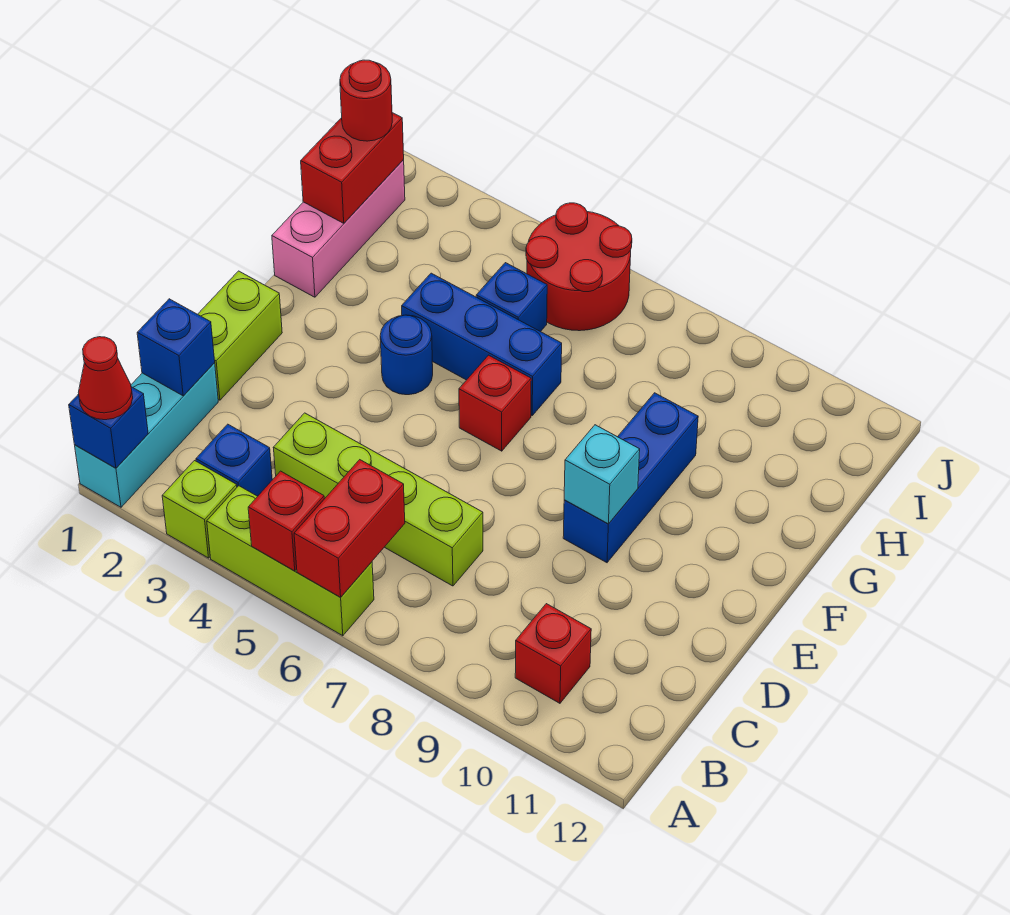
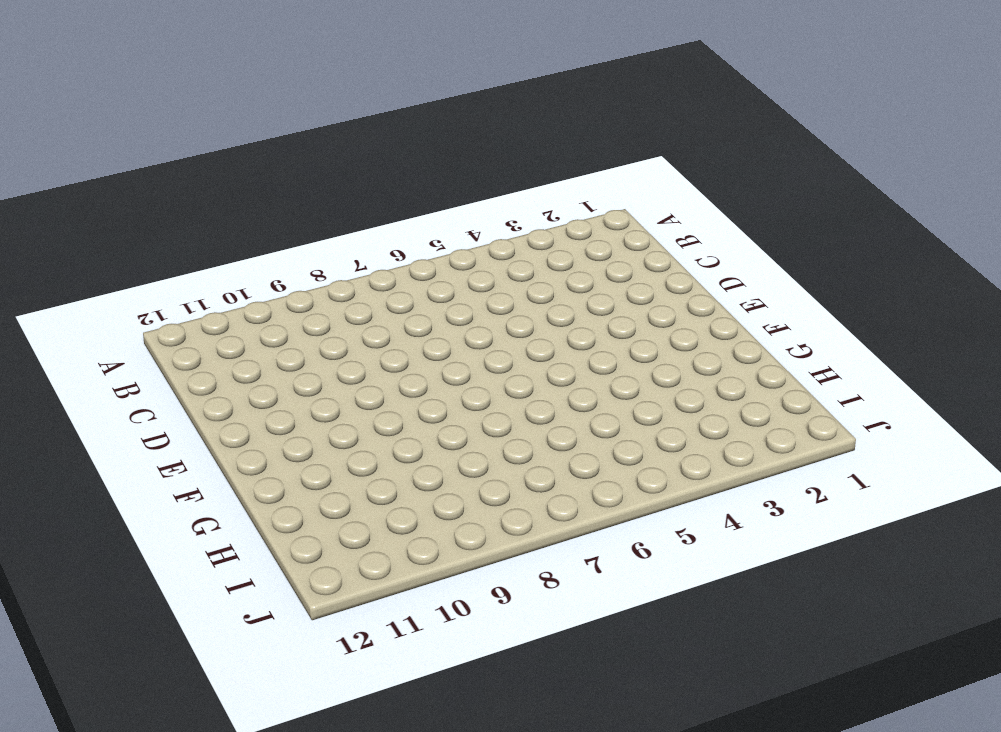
none -> cyan brick A1:C1 level 1
none -> lime brick A3 level 1
none -> lime brick A4:A6 level 1

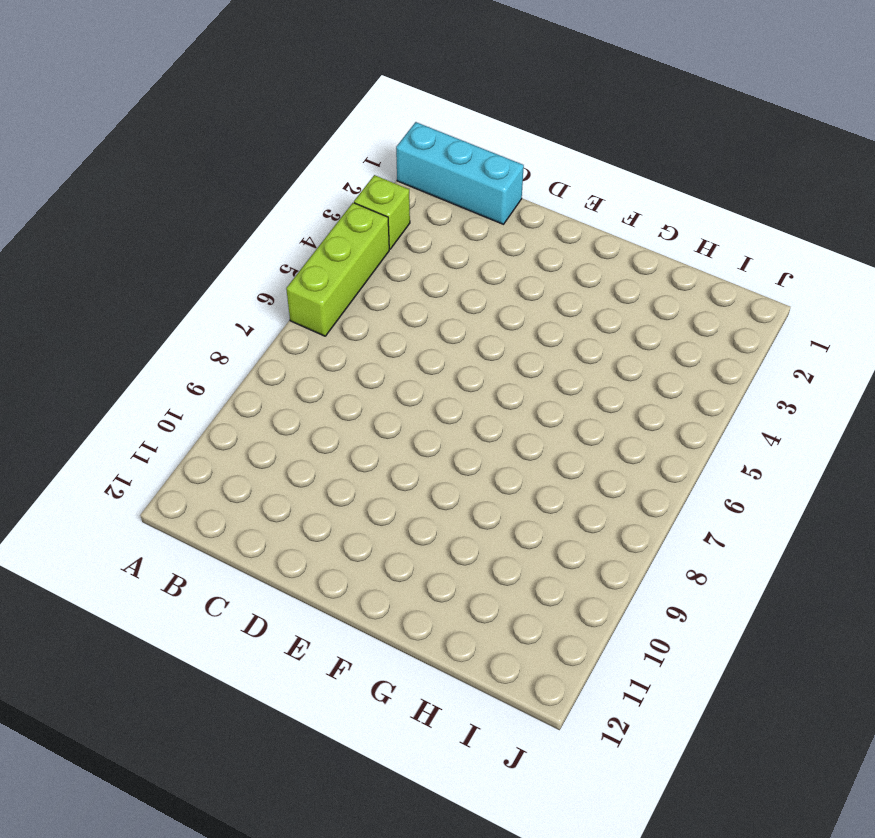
none -> blue brick B3 level 1
none -> red brick B10 level 1
none -> lime brick C4:C7 level 1

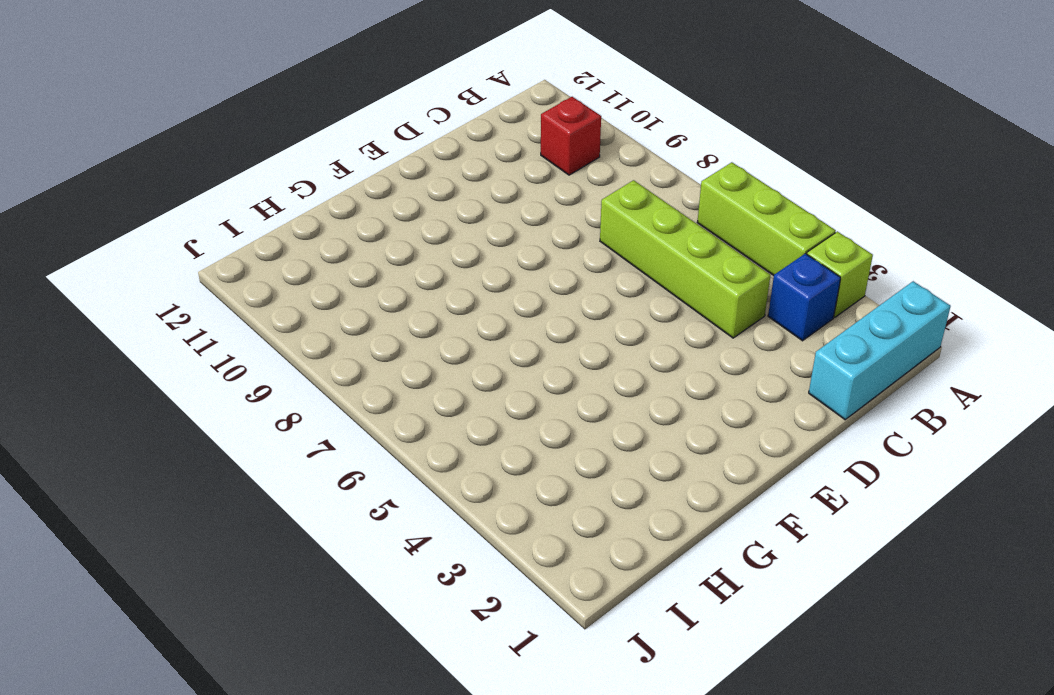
none -> lime brick D1:E1 level 1
none -> blue brick E9:G9 level 1
none -> blue round brick F4 level 1

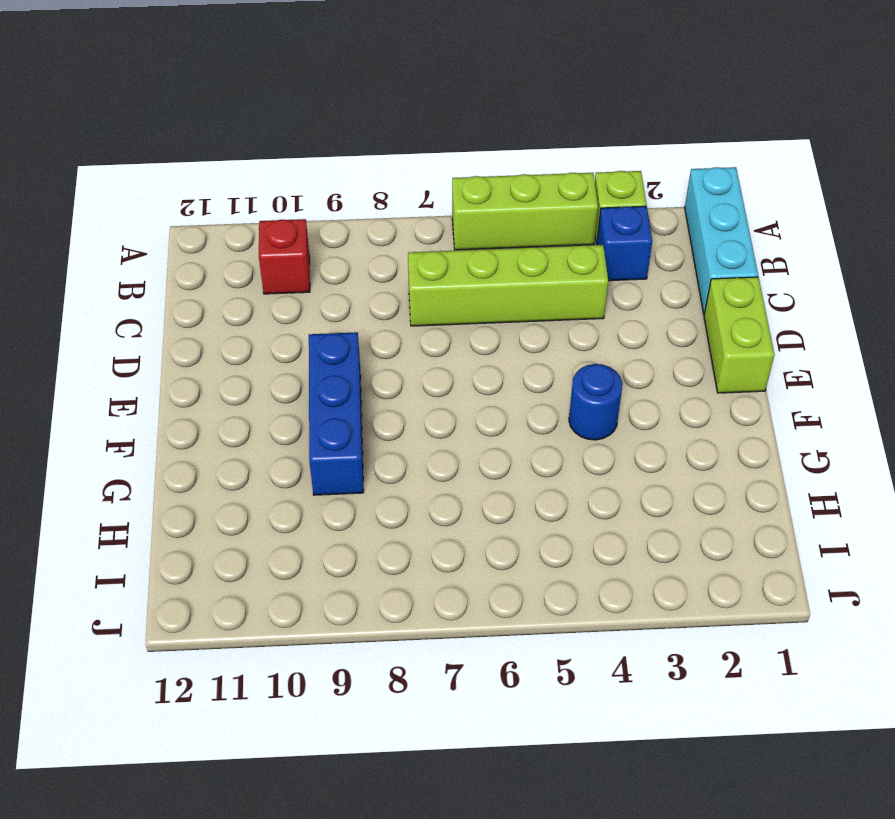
none -> red brick F6 level 1
none -> pink brick G1:I1 level 1
none -> blue brick G4:G6 level 1

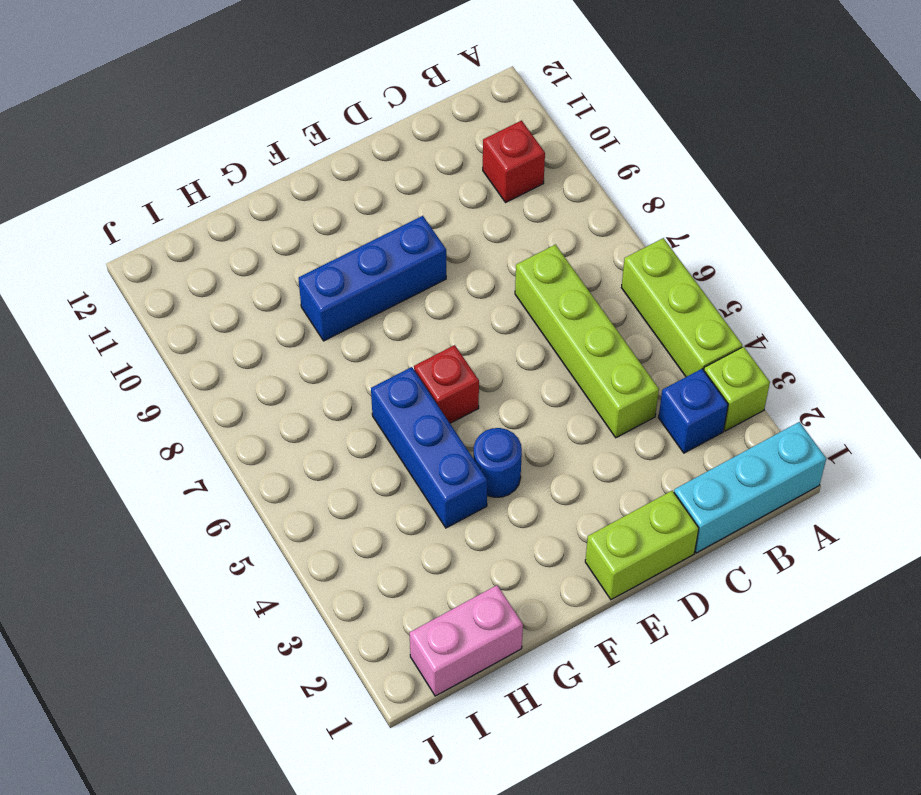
pink brick H1:I1 level 1 -> pink brick G1:I1 level 1
none -> blue brick H5 level 1
none -> red round brick I5:J6 level 1
none -> blue brick A1 level 2

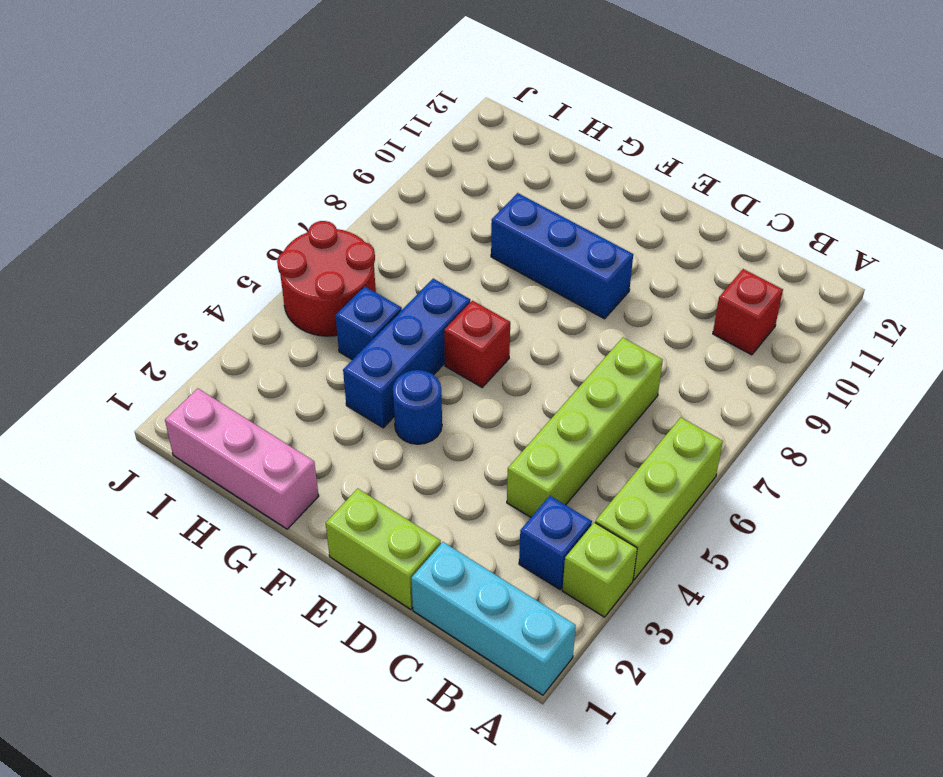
none -> blue brick A1 level 2
none -> red brick A5 level 2
none -> red brick A6:B6 level 2

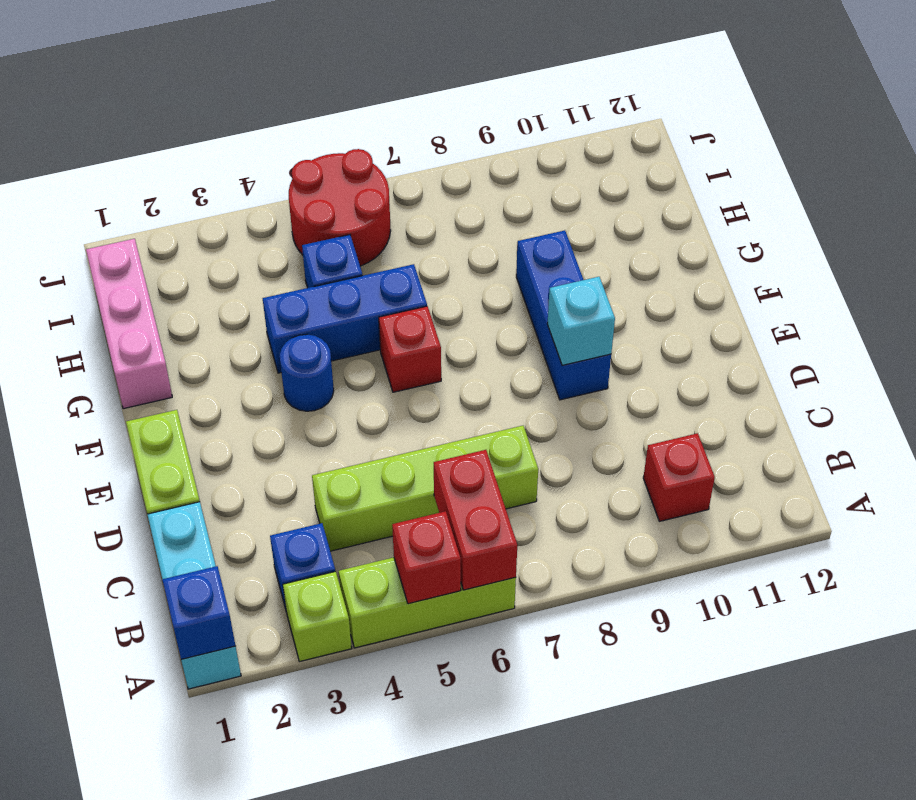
none -> blue brick C1 level 2
none -> red brick H1:I1 level 2
none -> red cone A1 level 3

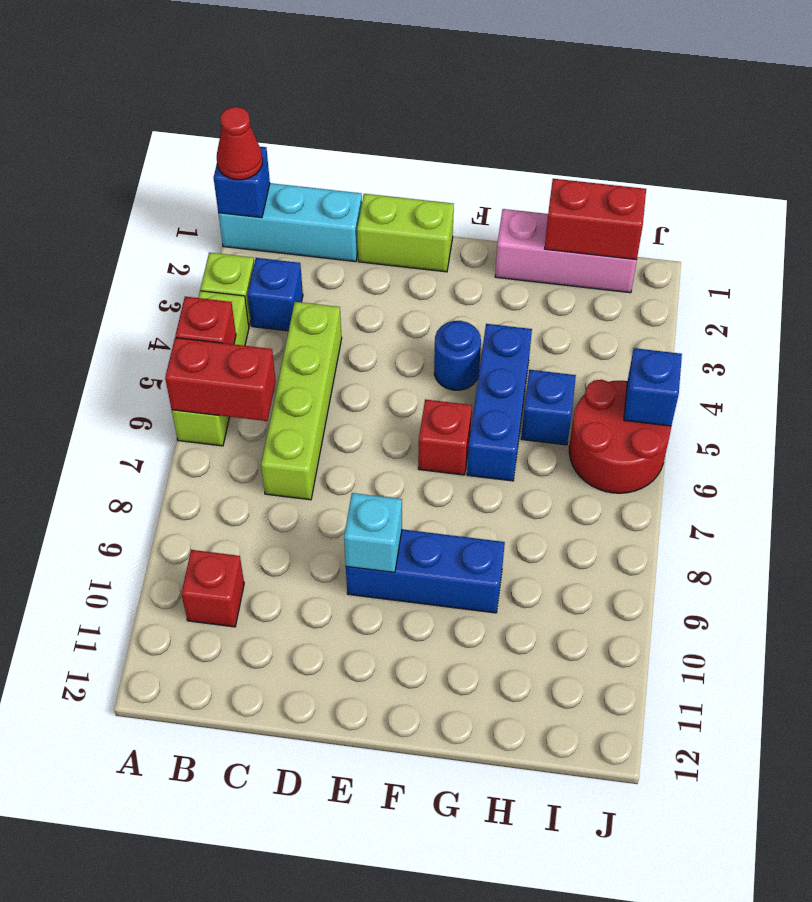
blue brick J5 level 2 -> blue brick C1 level 2
none -> red round brick I1 level 3

